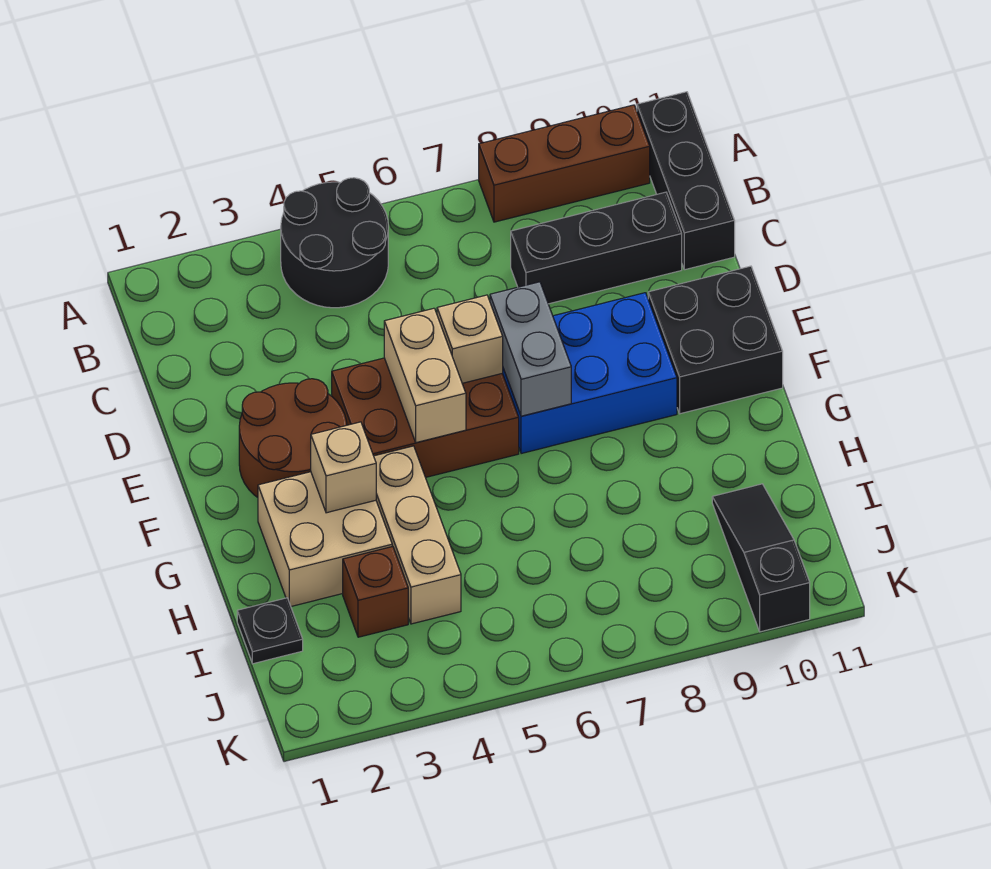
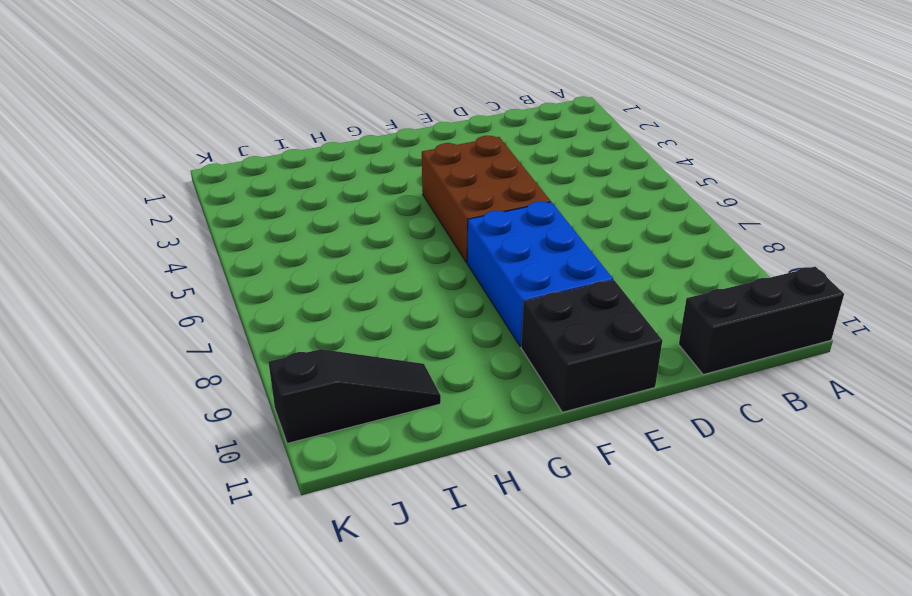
none -> black round brick A4:B5 level 1
none -> brown brick A8:A10 level 1
none -> black brick C8:C10 level 1

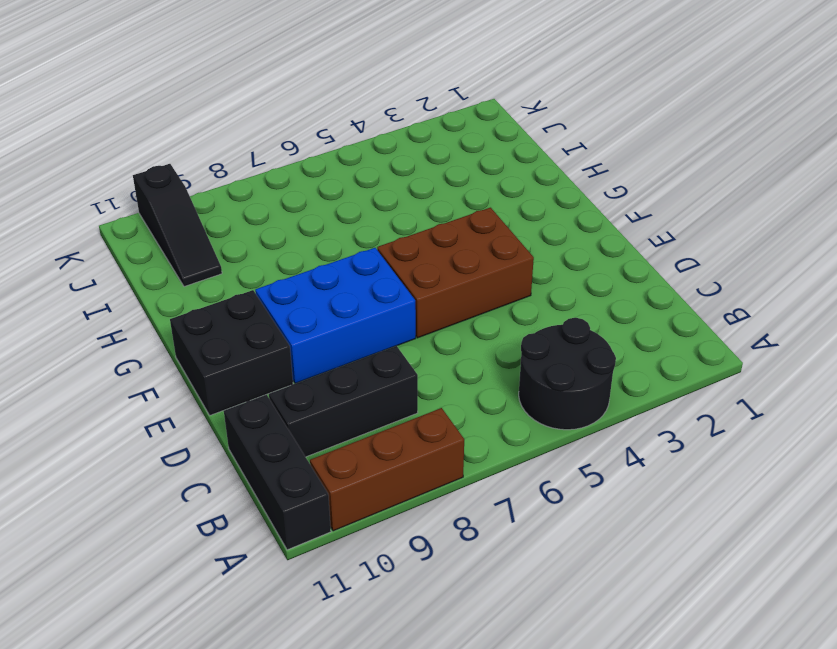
none -> brown round brick E2:F3 level 1
none -> tan brick G2:H3 level 1
none -> tan brick G4:I4 level 1

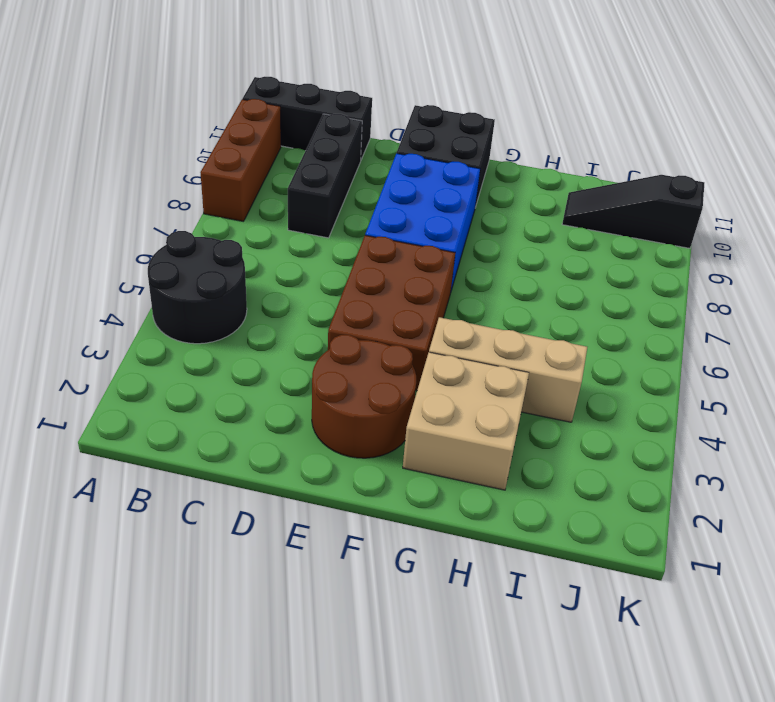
none -> black plate I1 level 1
none -> brown brick I3 level 1
none -> tan brick E5:F5 level 2

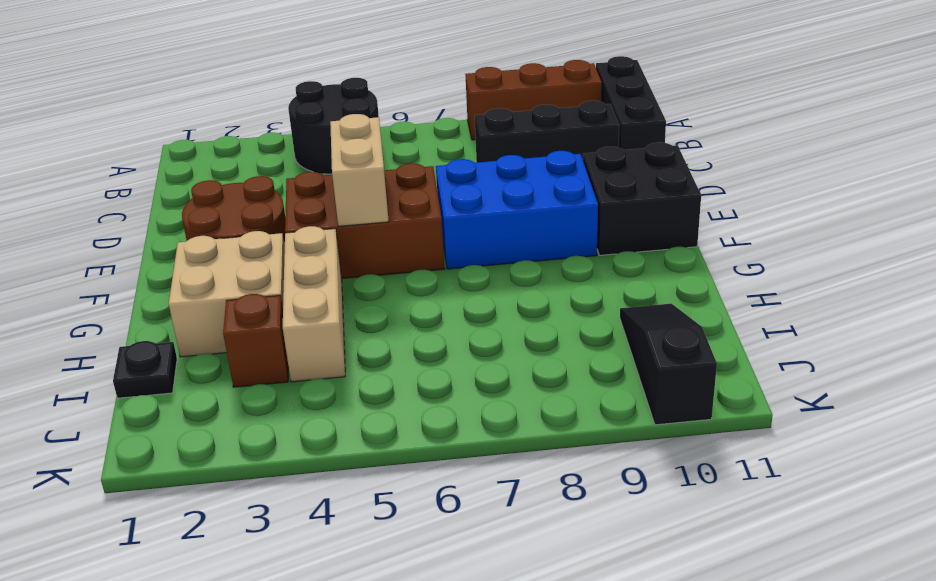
none -> tan brick E6 level 2
none -> grey brick E7:F7 level 2
none -> tan brick G3 level 2

